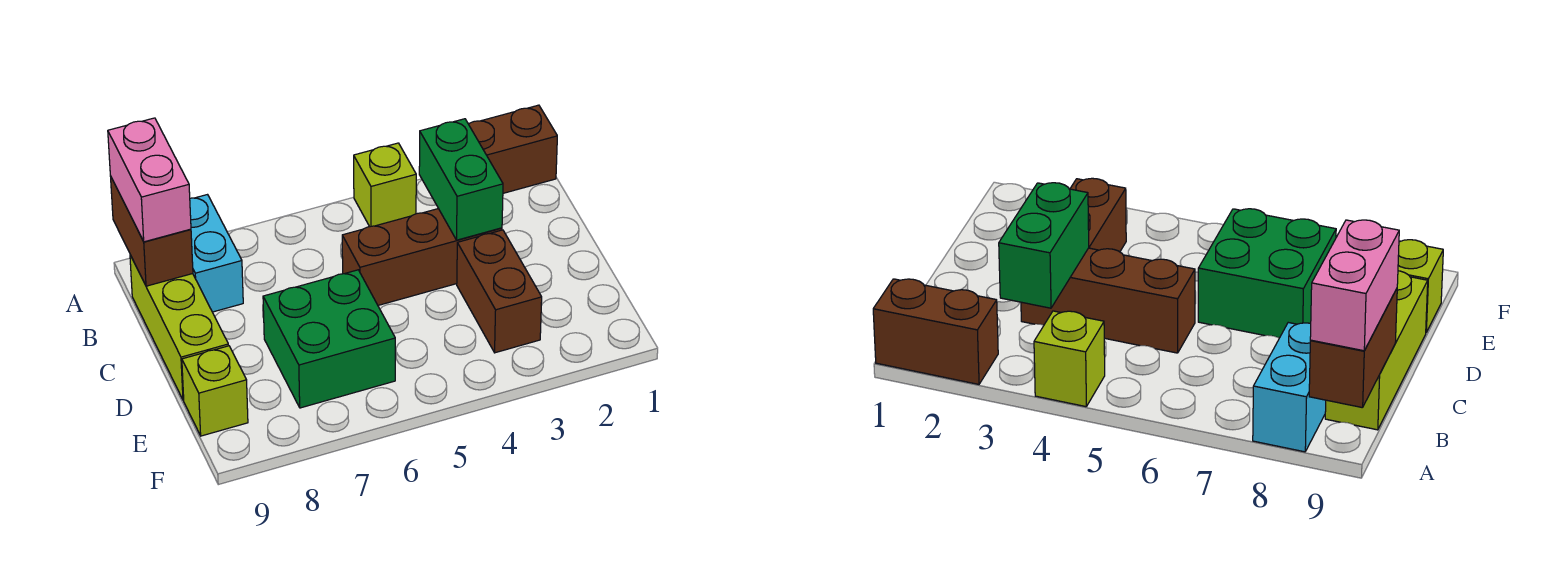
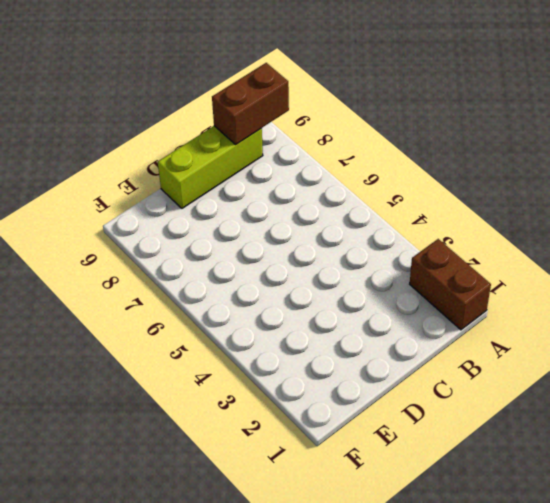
none -> lime brick A4 level 1
none -> cyan brick A8:B8 level 1

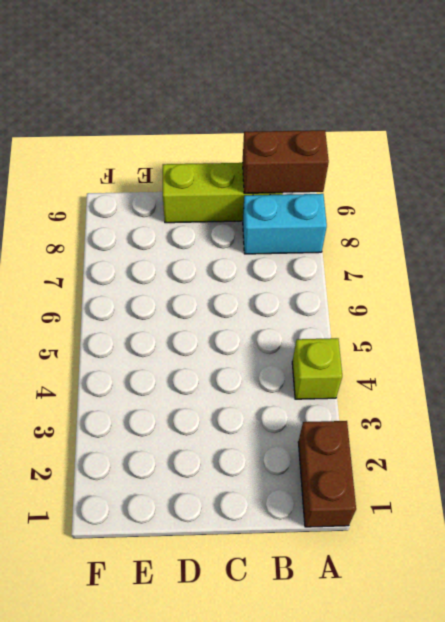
none -> brown brick C3:C5 level 1
none -> brown brick D3:E3 level 1

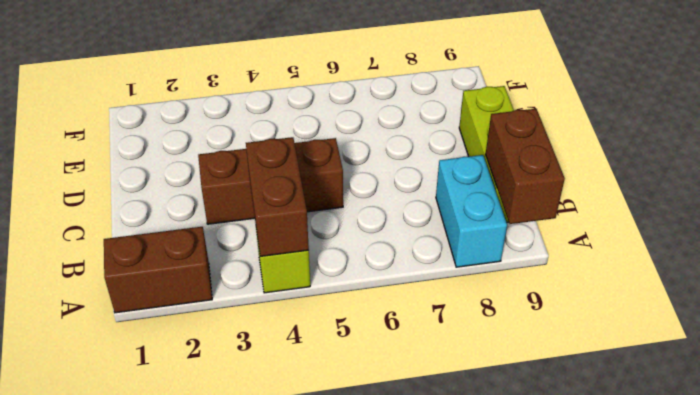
brown brick A4:B4 level 2 -> brown brick D3:E3 level 1
none -> green brick D6:E7 level 1
none -> lime brick E9 level 1

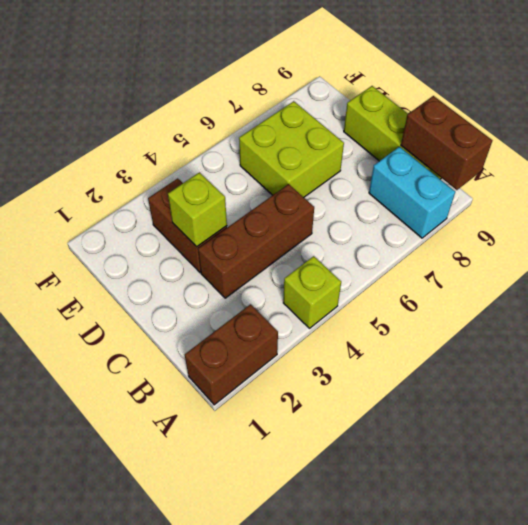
lime brick D3 level 2 -> lime brick E9 level 1
lime brick D6:E7 level 1 -> green brick D6:E7 level 1
none -> green brick B3:C3 level 2
none -> pink brick A9:B9 level 3

